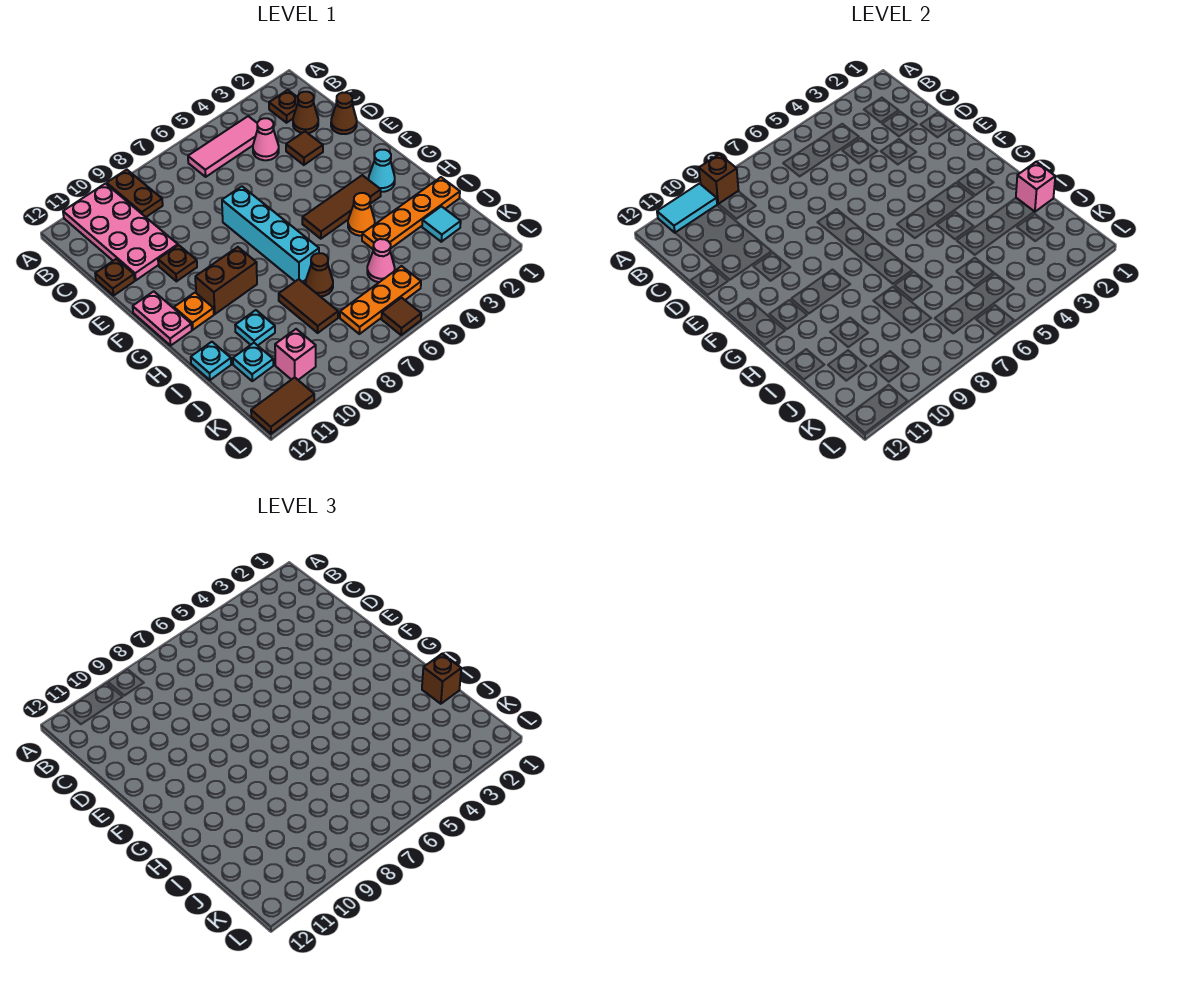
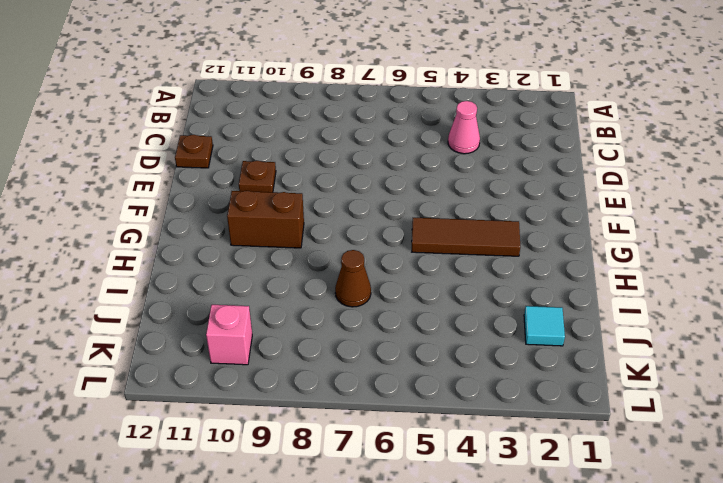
none -> brown plate A9:B9 level 1
none -> pink plate A10:D11 level 1
none -> brown plate B2 level 1
none -> pink tile B4:B6 level 1

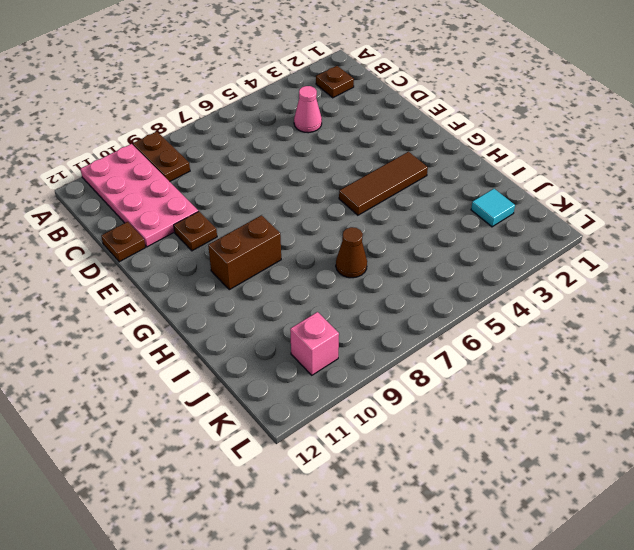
none -> pink tile B4:B6 level 1
none -> brown cone C2 level 1
none -> brown cone D1 level 1
none -> brown tile D3 level 1

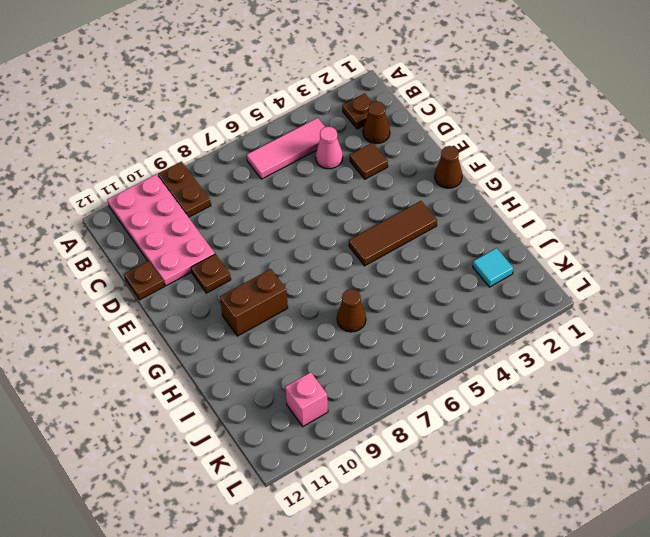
brown cone F1 level 1 -> brown cone D1 level 1
none -> cyan brick E7:H7 level 1
none -> pink plate F12:G12 level 1
none -> cyan cone G2 level 1
none -> orange plate G11 level 1

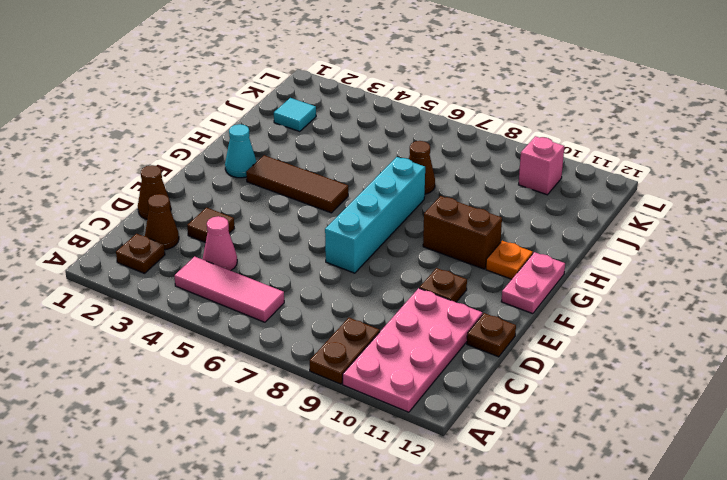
none -> orange cone H4 level 1
none -> orange plate I1:I4 level 1
none -> brown tile I8:J8 level 1
none -> cyan plate I10 level 1

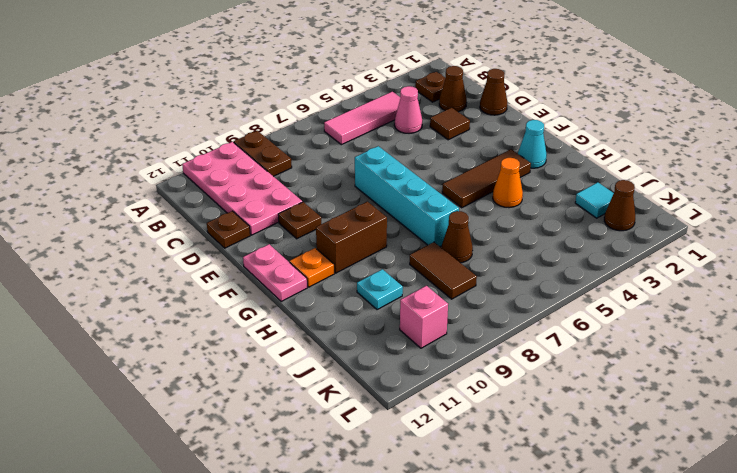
brown cone K2 level 1 -> none
none -> orange plate I1:I4 level 1
none -> cyan plate I12 level 1
none -> pink cone J5 level 1
none -> cyan plate J11 level 1

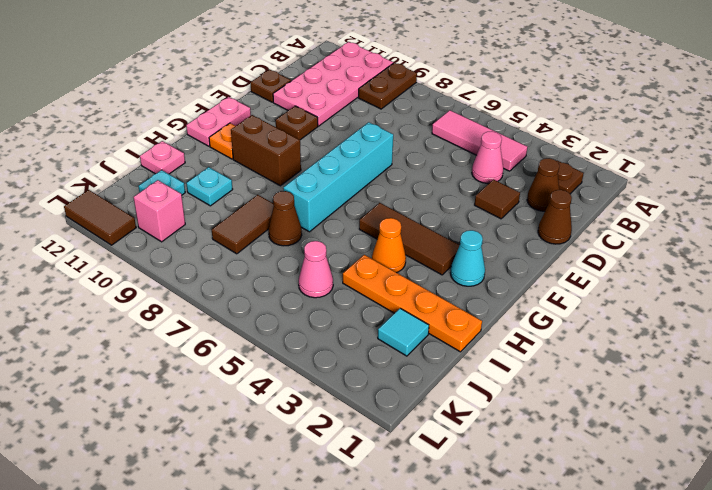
pink plate I12 level 1 -> cyan plate I12 level 1
none -> orange plate K5:K7 level 1
none -> brown tile L6 level 1
none -> brown brick A9 level 2
none -> cyan tile A10:A11 level 2

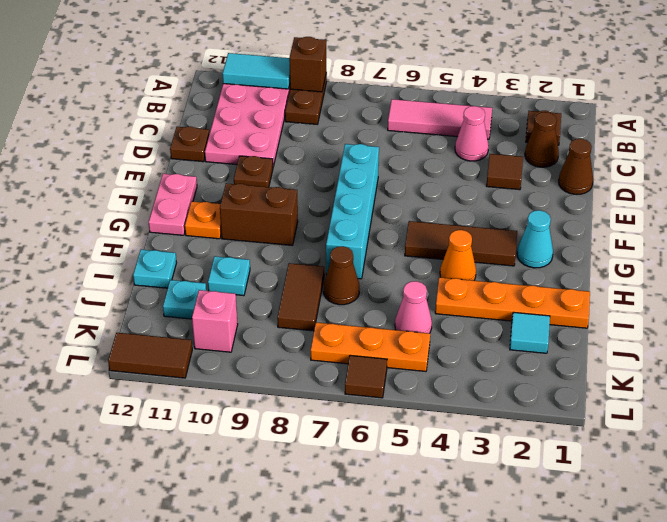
none -> pink brick I1 level 2
none -> brown brick I1 level 3

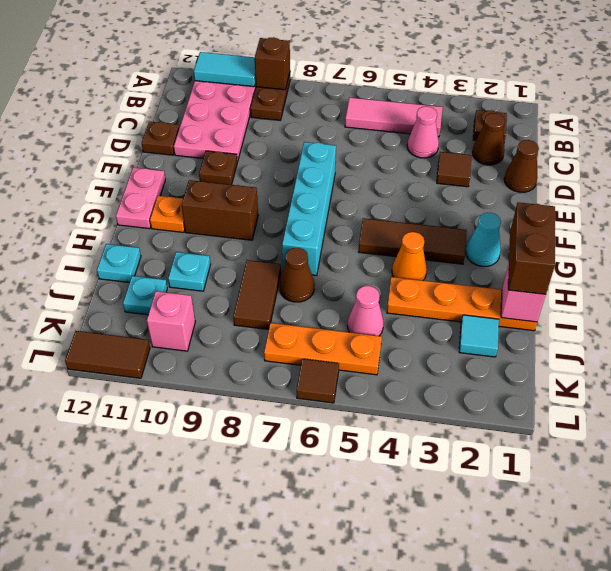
brown brick H1:I1 level 3 -> brown brick I1 level 3

